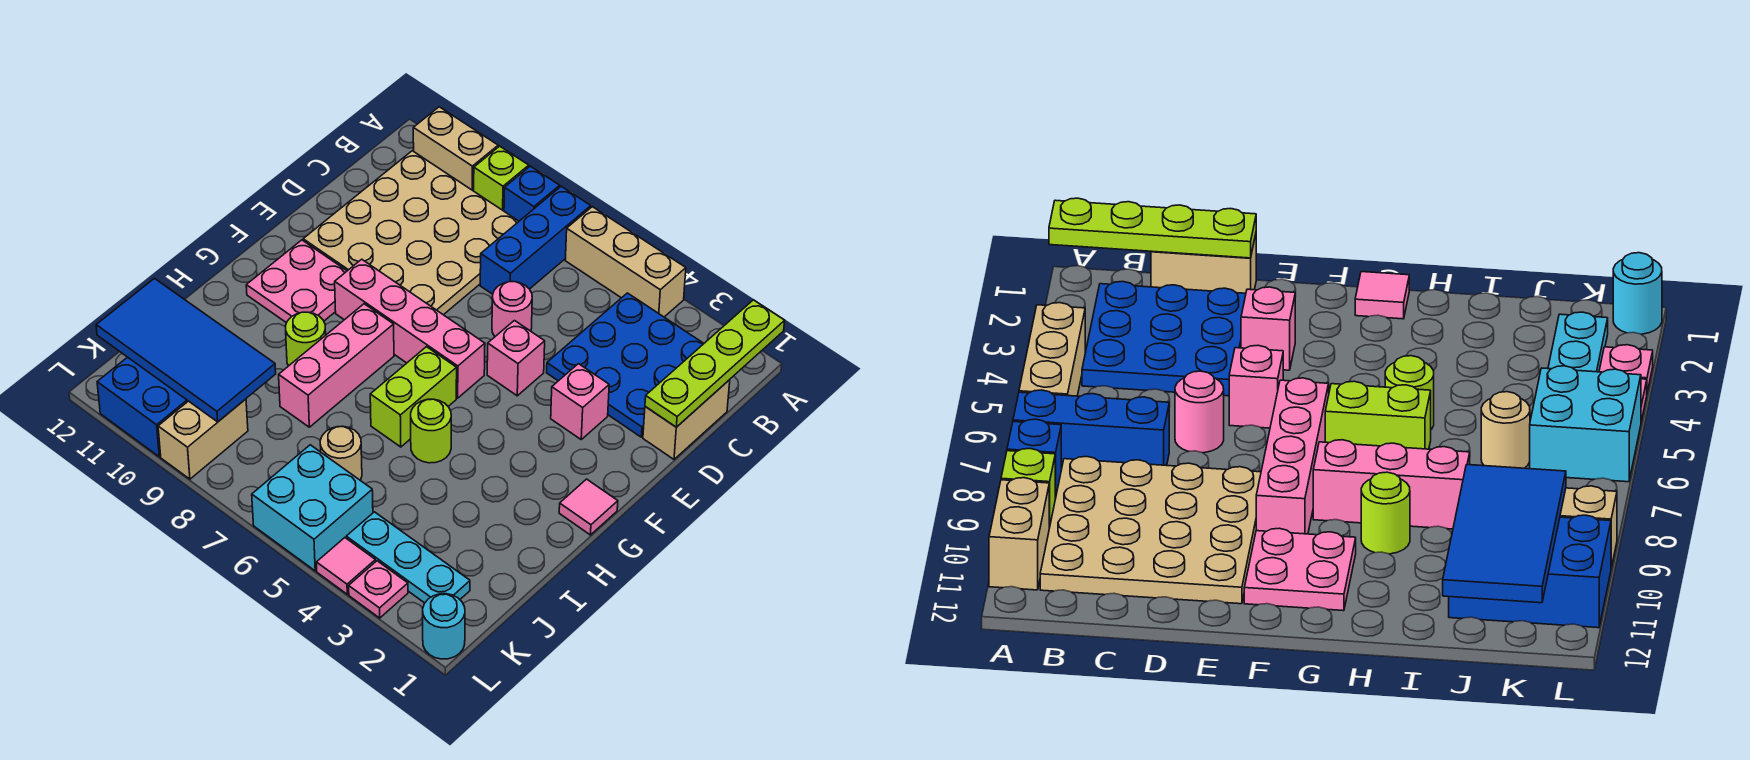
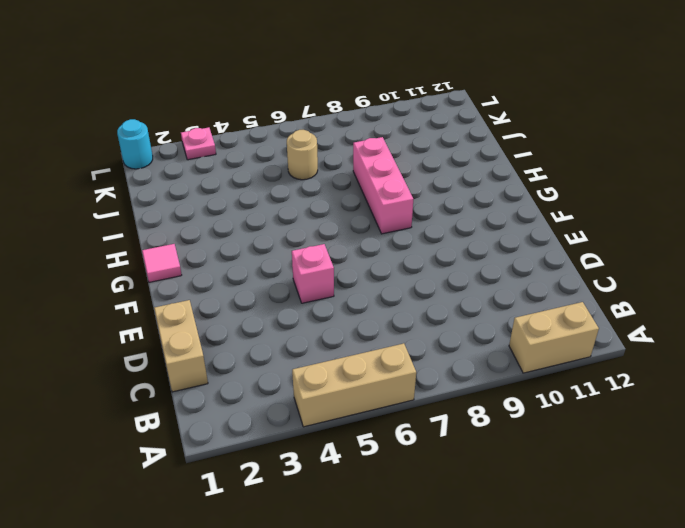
none -> blue brick A7:C7 level 1
none -> blue brick A8 level 1
none -> lime brick A9 level 1

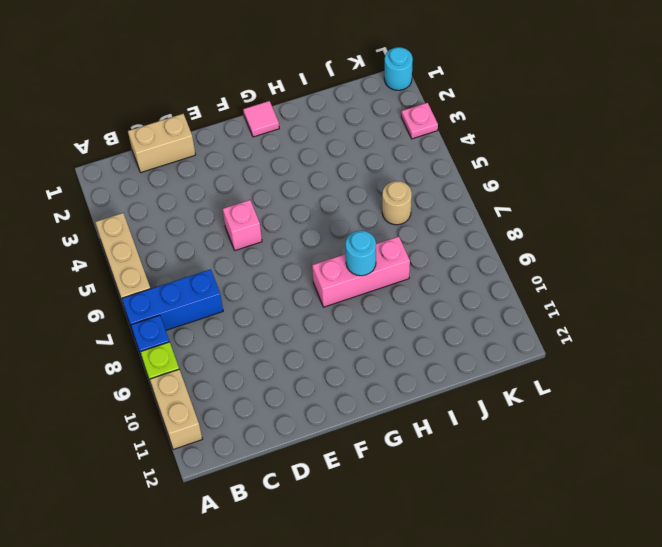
cyan round brick H8 level 2 -> none
none -> blue plate B2:D4 level 1
none -> tan plate B8:E11 level 1
none -> pink round brick D6 level 1

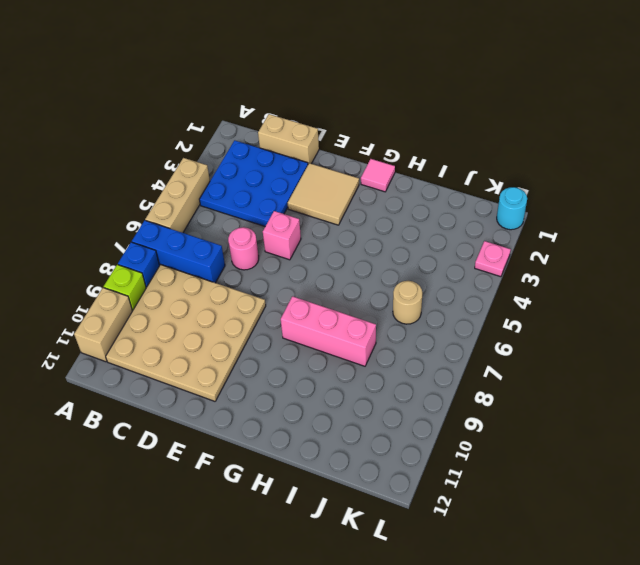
tan tile E2:F3 level 1 -> pink brick E3 level 1
none -> pink brick F6:F9 level 1
none -> pink plate F10:G11 level 1
none -> lime brick G6:H6 level 1

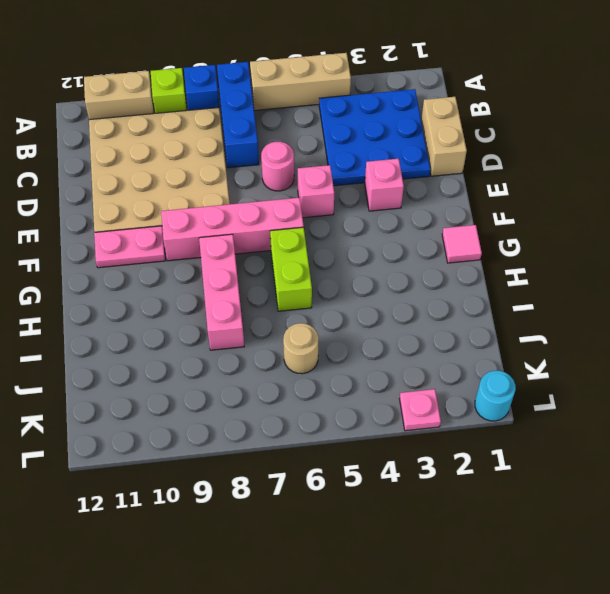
pink plate F10:F11 level 1 -> pink plate F10:G11 level 1
none -> lime round brick H5 level 1
none -> lime round brick H9 level 1
none -> blue brick J10:L11 level 1

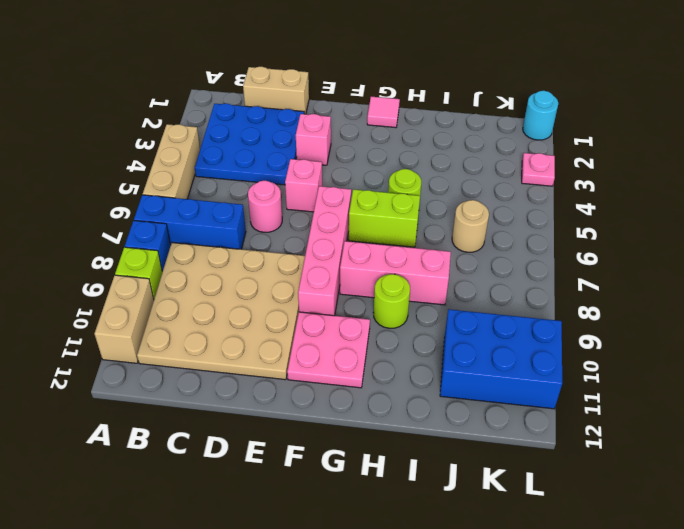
none -> cyan plate K2:K4 level 1
none -> cyan brick K5:L6 level 1
none -> tan brick K9:L9 level 1

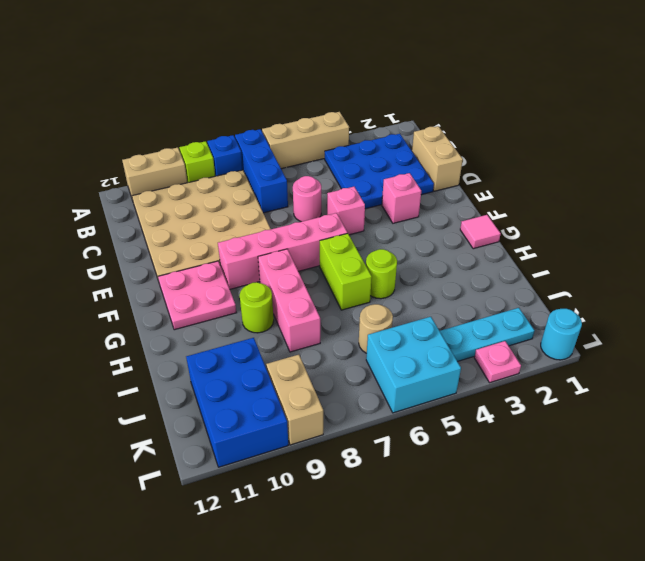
none -> pink tile L4 level 1
none -> lime plate A1:D1 level 2
none -> blue tile J9:K12 level 2

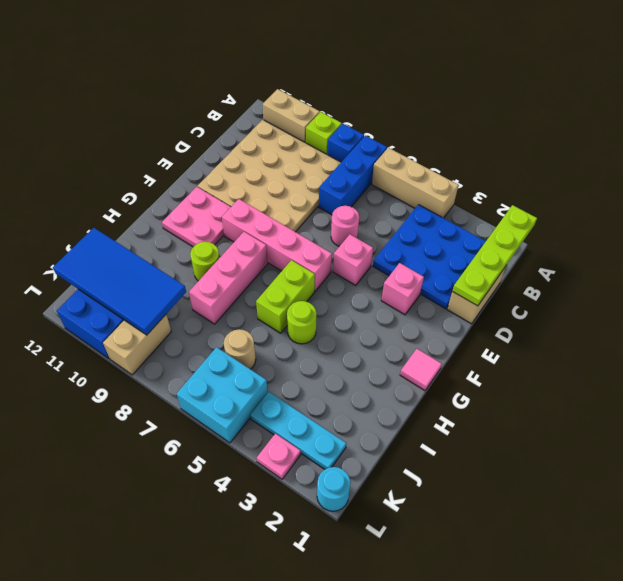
none -> pink tile L4 level 1

